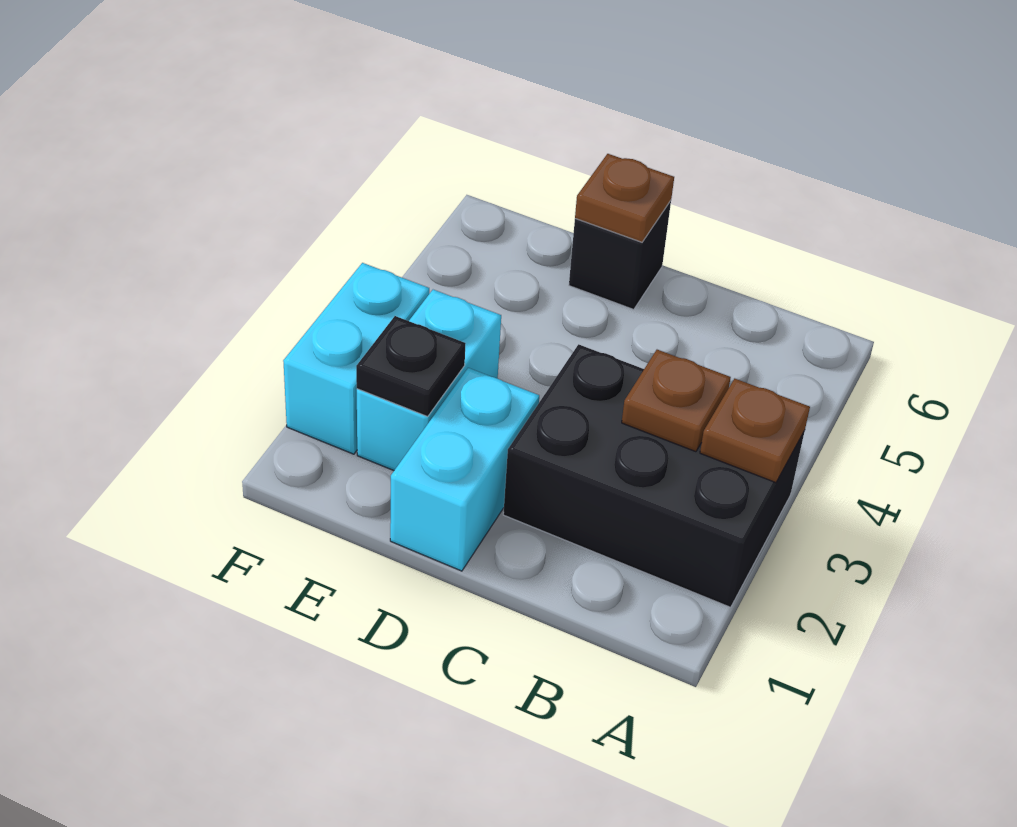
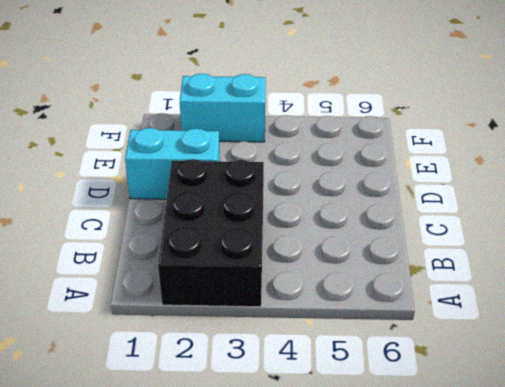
none -> black brick D6 level 1
none -> cyan brick E2:E3 level 1

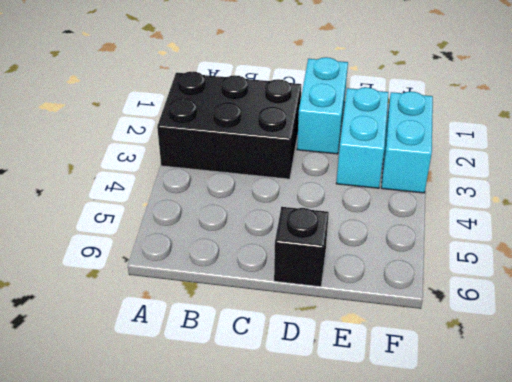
none -> brown plate A3 level 2
none -> brown plate B3 level 2

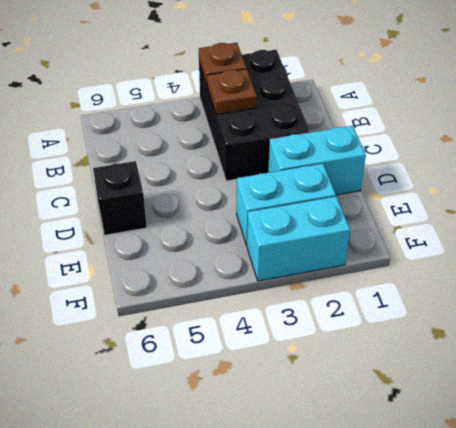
none -> brown plate D6 level 2
none -> black plate E2 level 2

